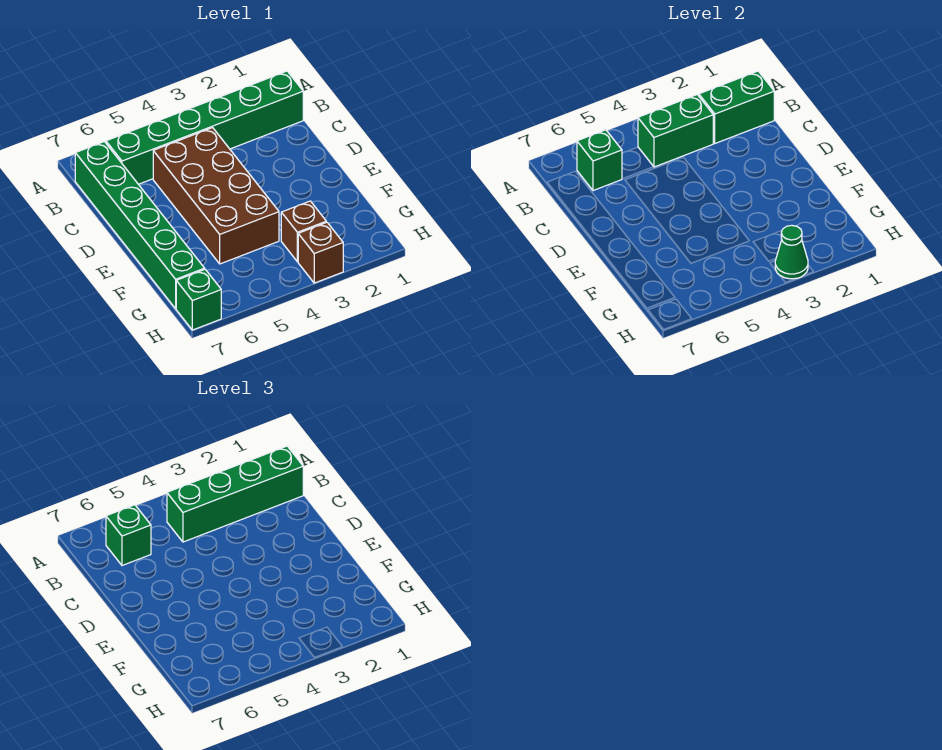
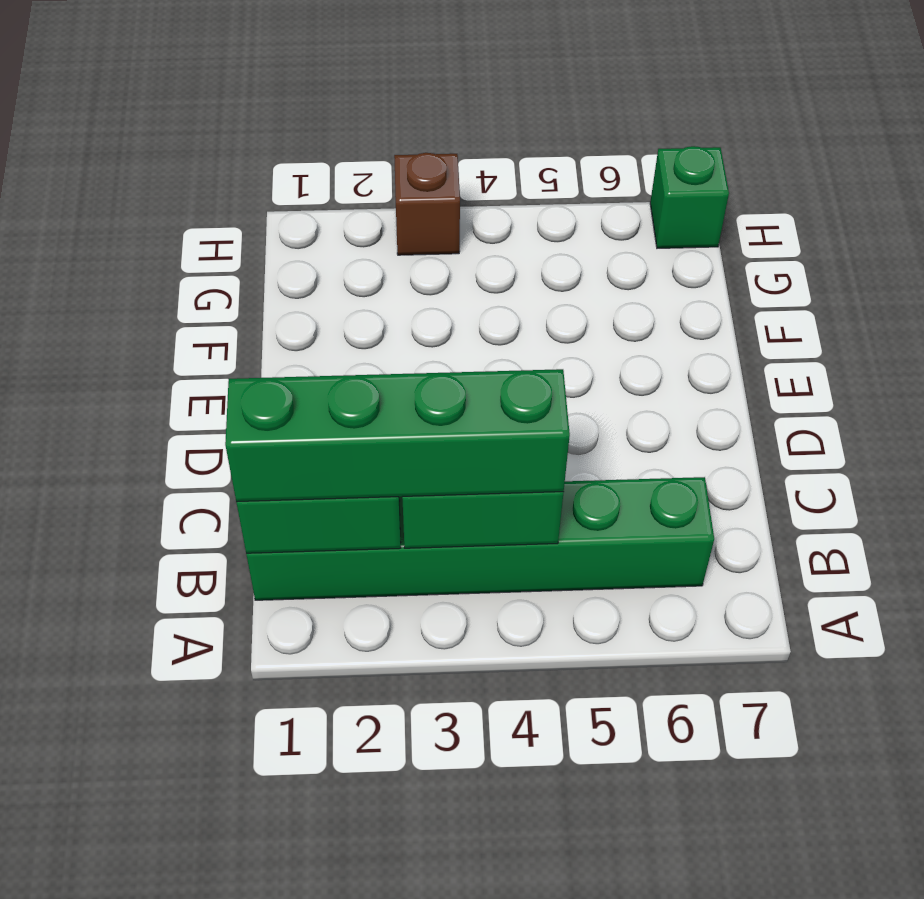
none -> green brick B7:G7 level 1
none -> brown brick C4:F5 level 1
none -> brown brick G3 level 1

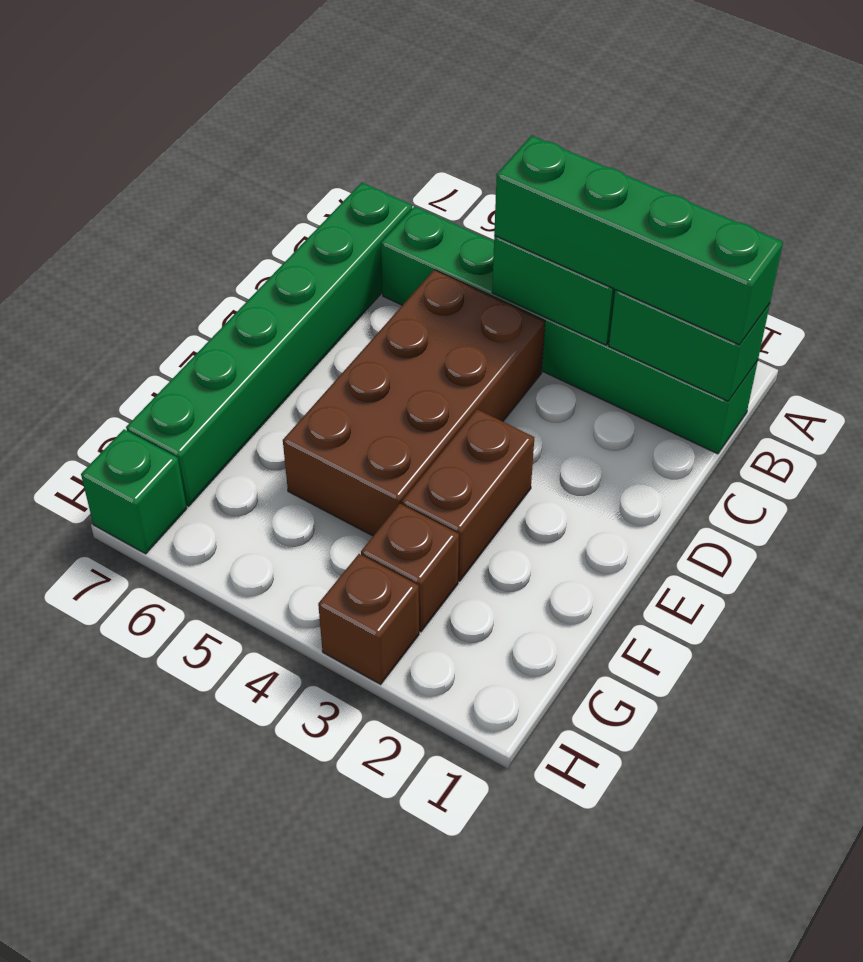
brown brick E3:F3 level 1 -> none
none -> green brick B6 level 2
none -> green cone H3 level 2
none -> green brick B6 level 3

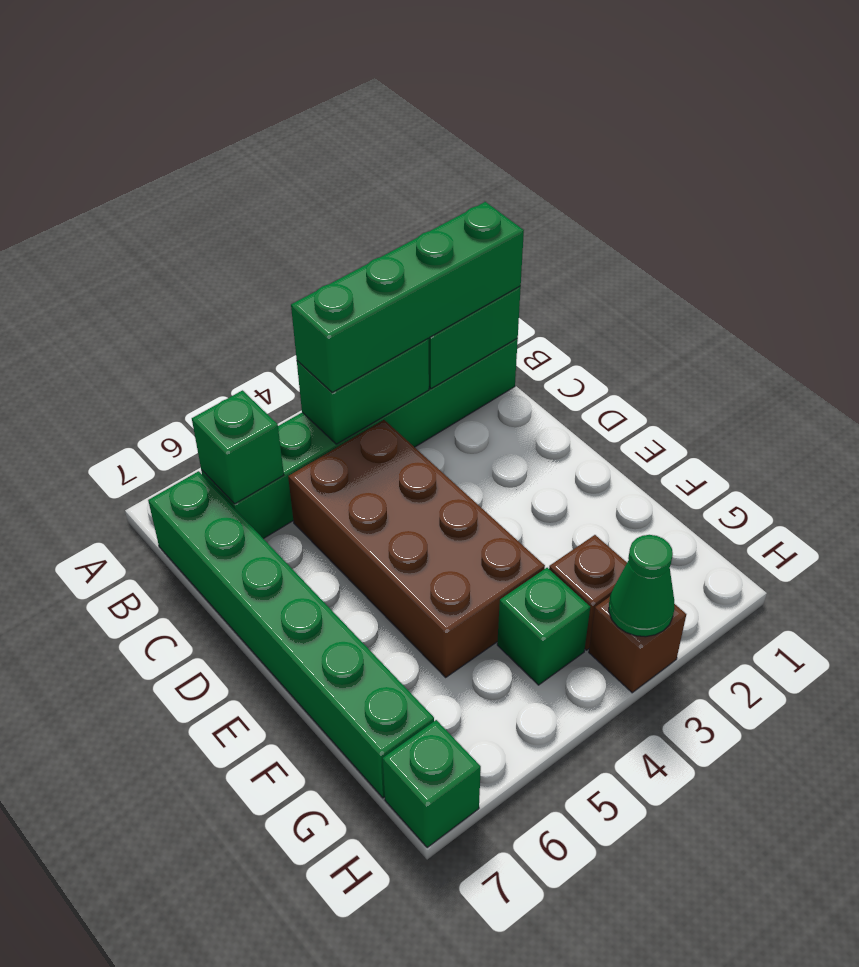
green brick G4 level 1 -> green brick B6 level 3

